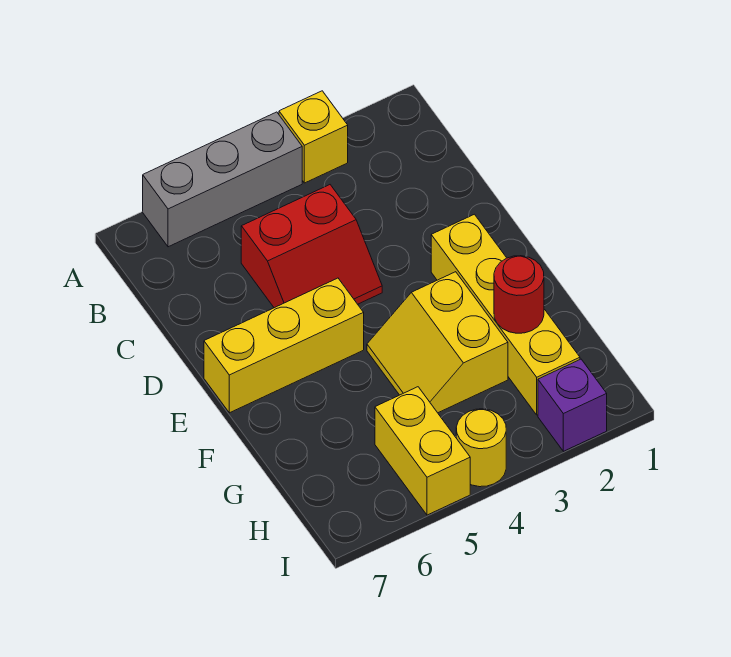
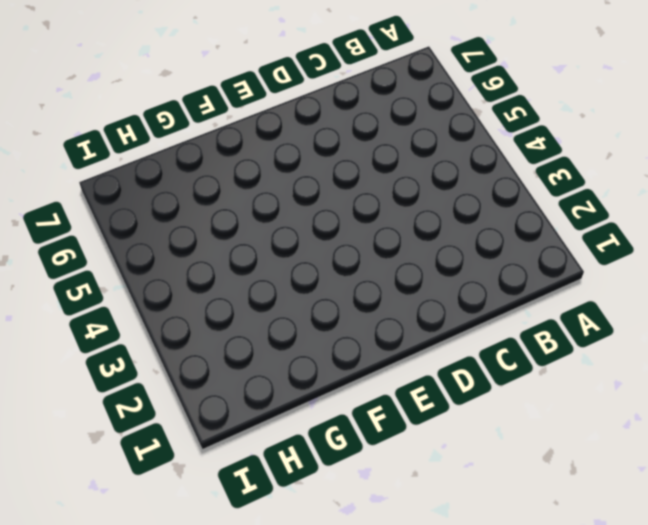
none -> yellow brick A3 level 1
none -> grey brick A4:A6 level 1

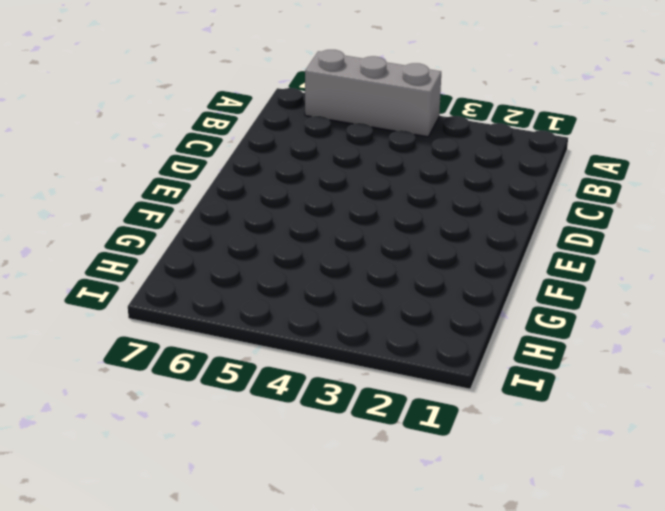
none -> yellow brick A3 level 1
none -> red slope C4:D5 level 1 top C

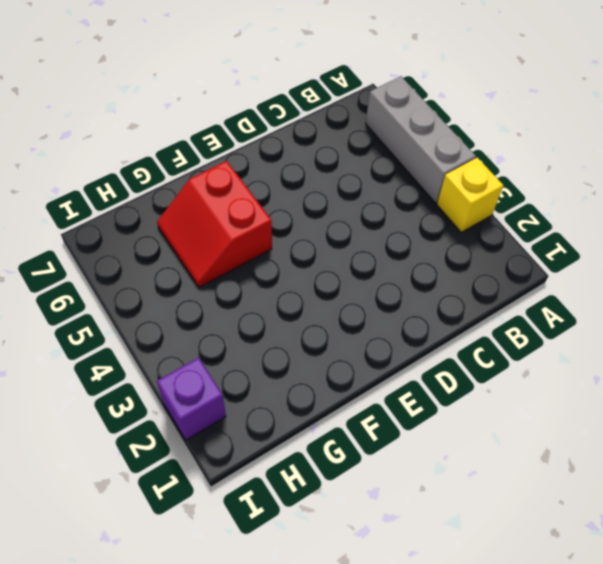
red slope F5:G6 level 1 top F -> red slope C4:D5 level 1 top C
none -> yellow brick E2:H2 level 1
none -> yellow brick E5:E7 level 1

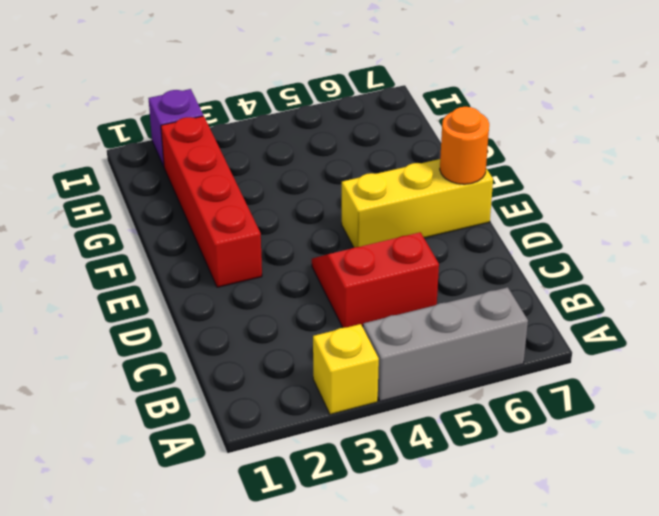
red brick E2:H2 level 1 -> yellow brick E2:H2 level 1
orange round brick E7 level 2 -> none
none -> yellow slope F3:G4 level 1 top 3
none -> yellow brick H5:I5 level 1

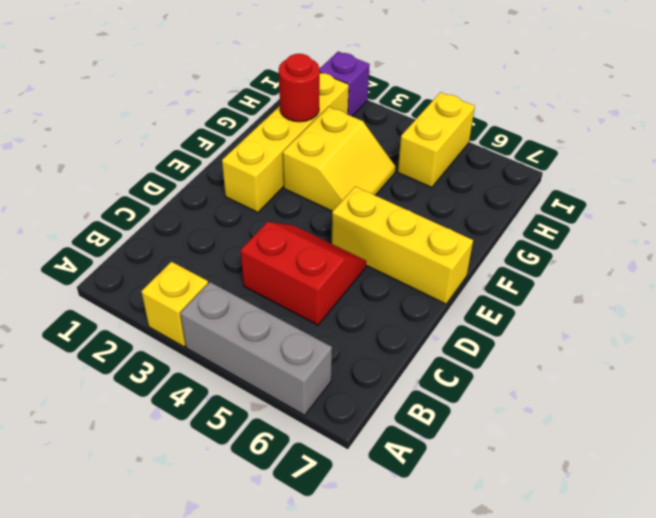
none -> yellow round brick I4 level 1

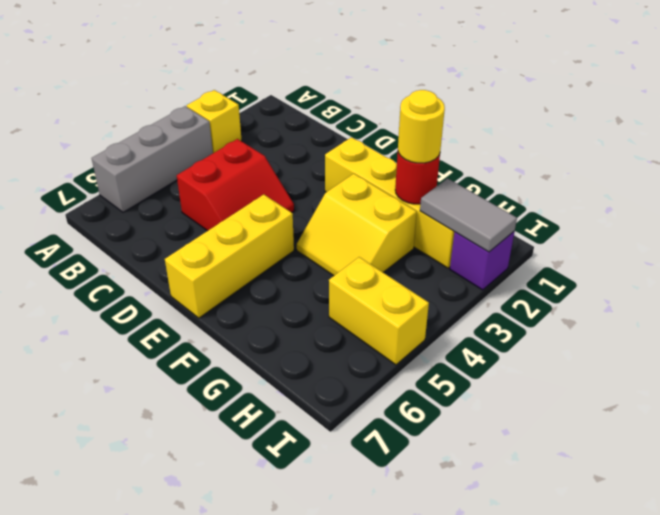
yellow round brick G2 level 3 -> yellow round brick I4 level 1
grey tile H2:I2 level 2 -> none

